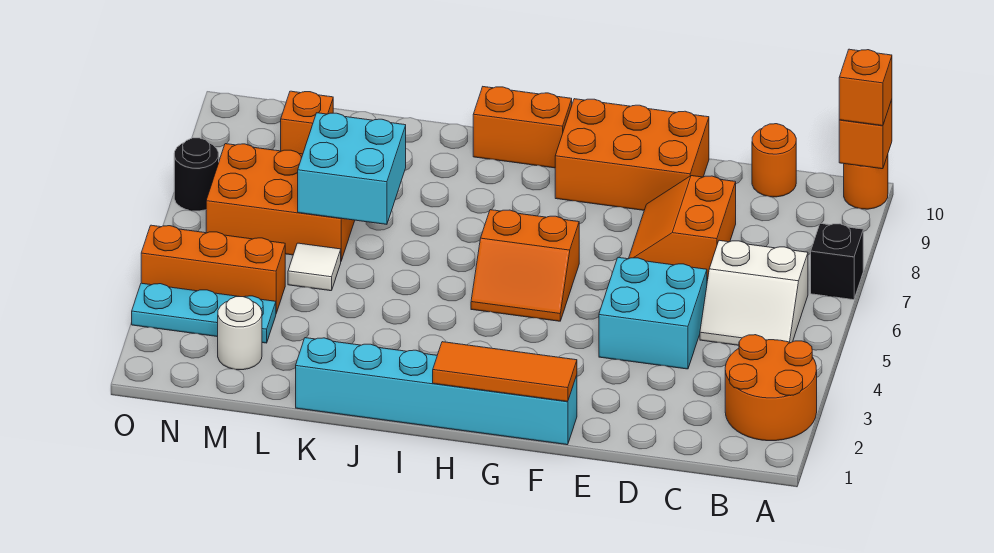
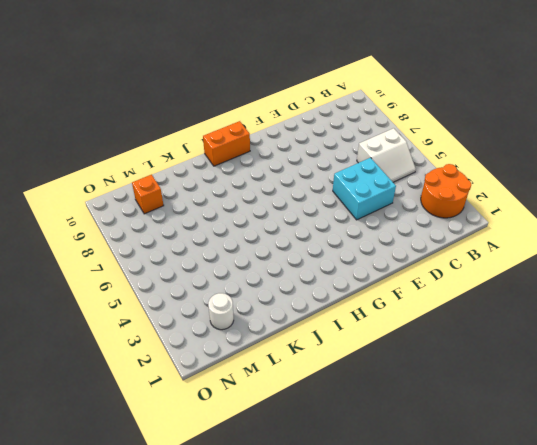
none -> black brick A7 level 1
none -> orange round brick A10 level 1
none -> orange round brick C10 level 1

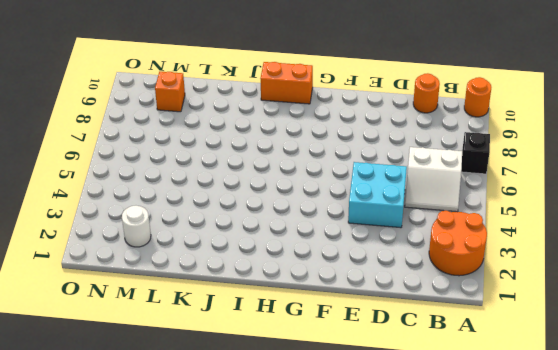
none -> orange slope D7:E8 level 1 top D
none -> orange brick E9:G10 level 1
none -> cyan brick F1:K1 level 1

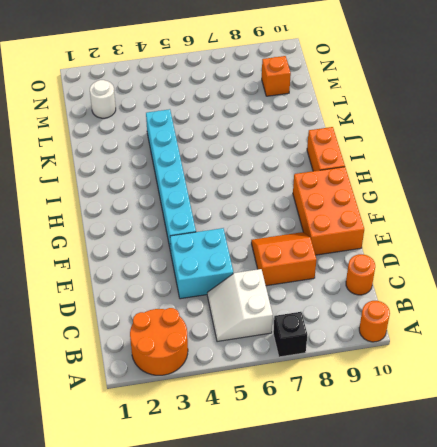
cyan brick F4:K4 level 1 -> cyan brick F1:K1 level 1
none -> orange slope G5:H6 level 1 top 6
none -> white tile L5 level 1
none -> orange brick L6:N7 level 1

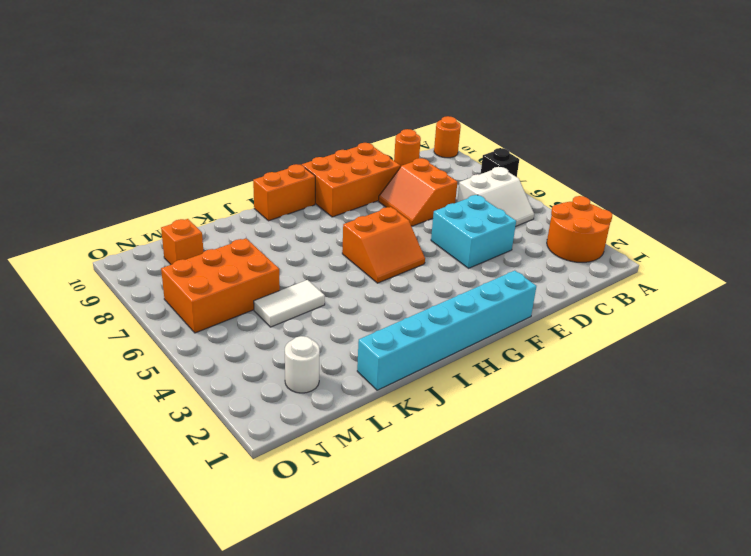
white tile K5:L5 level 1 -> white tile L5 level 1
none -> cyan plate M3:O3 level 1
none -> orange brick M4:O4 level 1
none -> black round brick O7 level 1

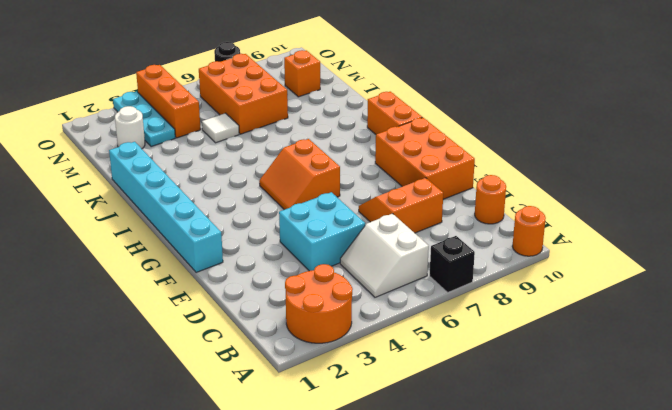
none -> orange brick A10 level 2
none -> orange tile F1:H1 level 2
none -> cyan brick K6:L7 level 2

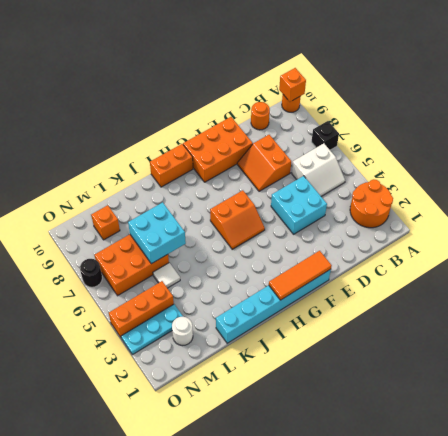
none -> orange brick A10 level 3

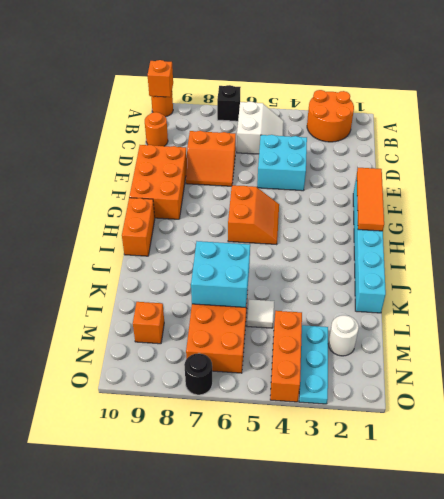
none -> orange brick A10 level 3

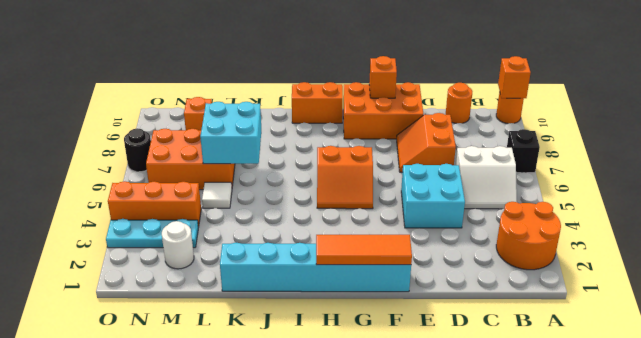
orange brick F10 level 2 -> orange brick A10 level 3

